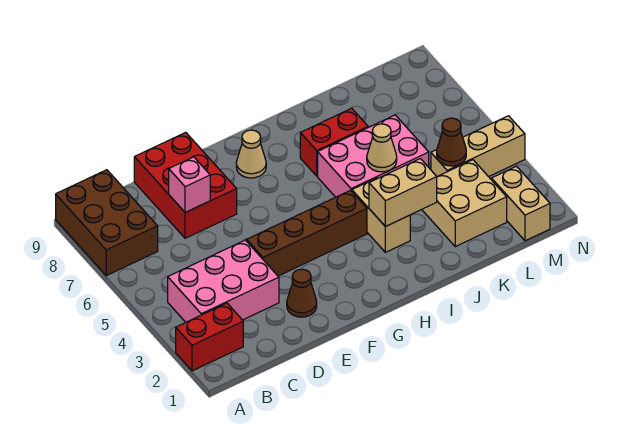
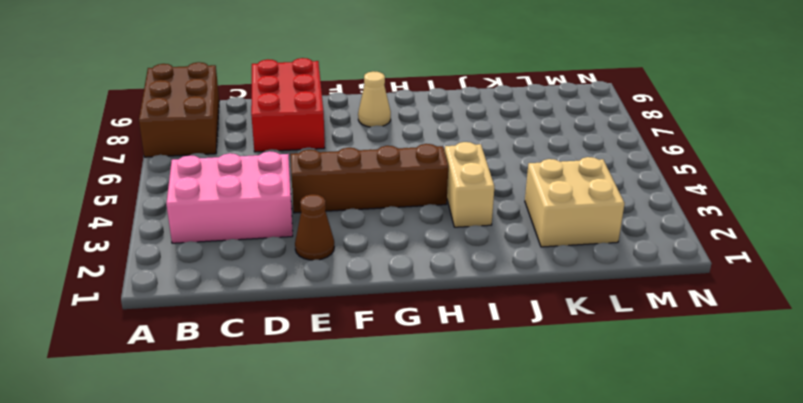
none -> red brick A2:B2 level 1
none -> pink brick I5:K6 level 1
none -> red brick I7:J7 level 1

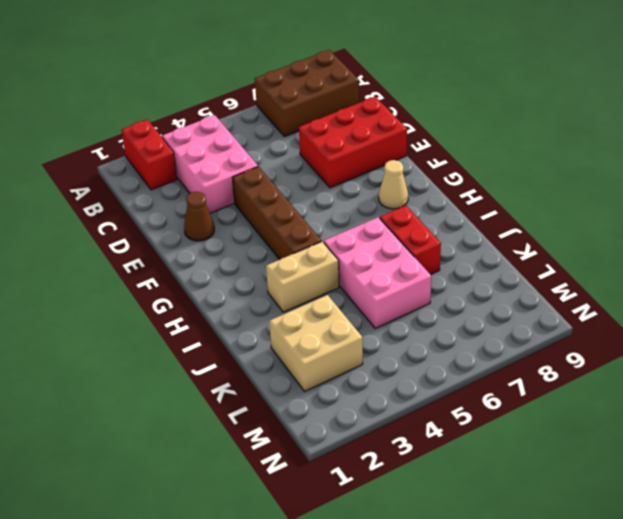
none -> tan brick L4:N4 level 1
none -> tan brick M1:M2 level 1
none -> pink brick D7 level 2

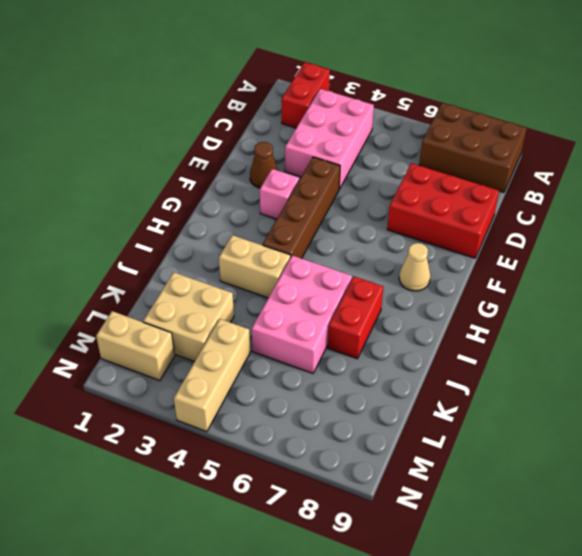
pink brick F3 level 1 -> pink brick D7 level 2
none -> tan brick I3:J3 level 2
none -> tan cone J5 level 2
none -> brown cone L4 level 2

